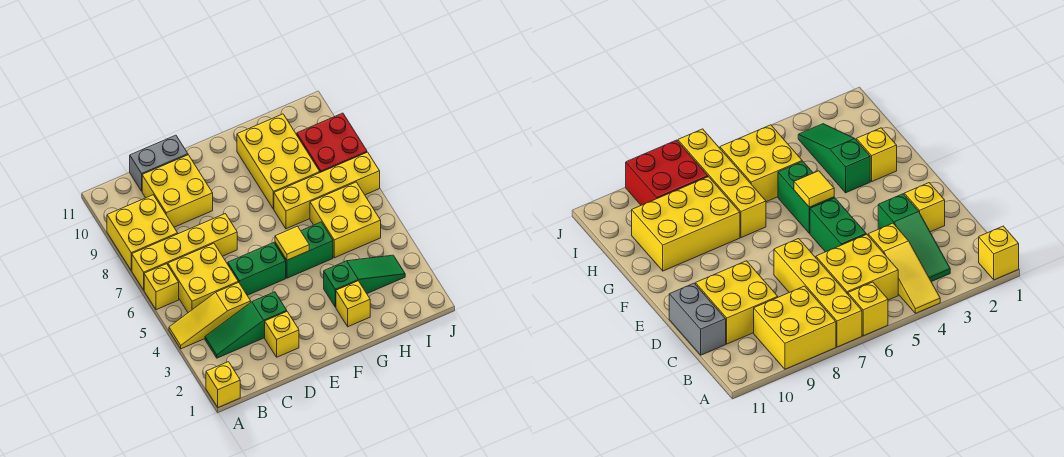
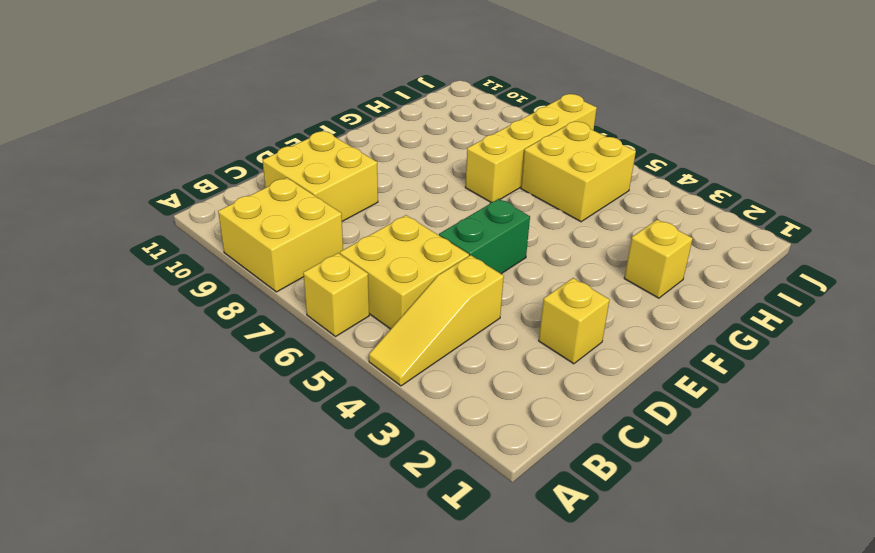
none -> yellow brick A1 level 1
none -> yellow brick A7:D7 level 1
none -> green slope B3:D3 level 1 top D

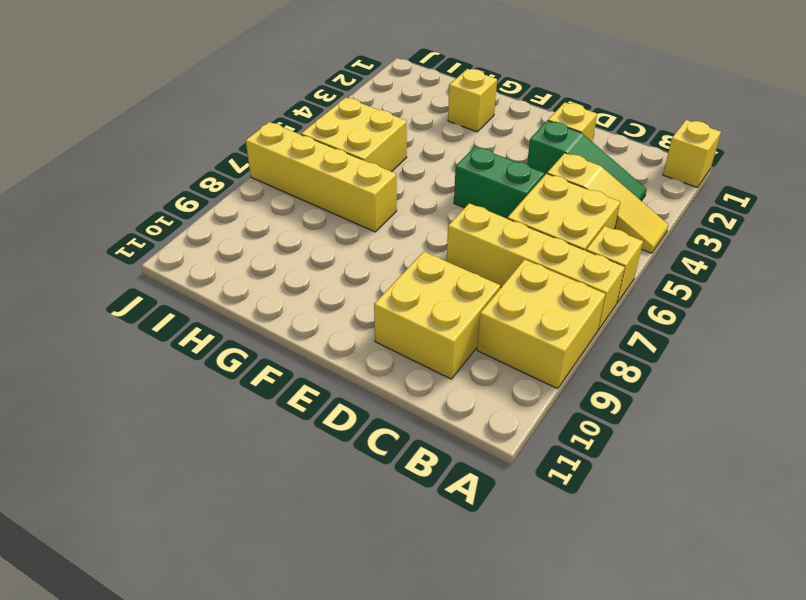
none -> grey brick C11:D11 level 1
none -> green brick F5:G5 level 1
none -> green slope G3:I3 level 1 top G

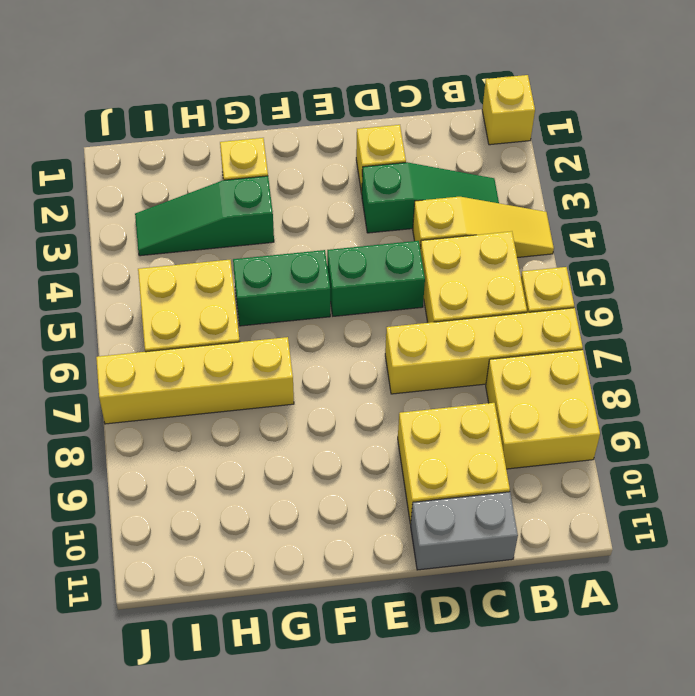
none -> yellow brick G8:H10 level 1
none -> red brick I8:J9 level 1
none -> yellow tile F5 level 2

